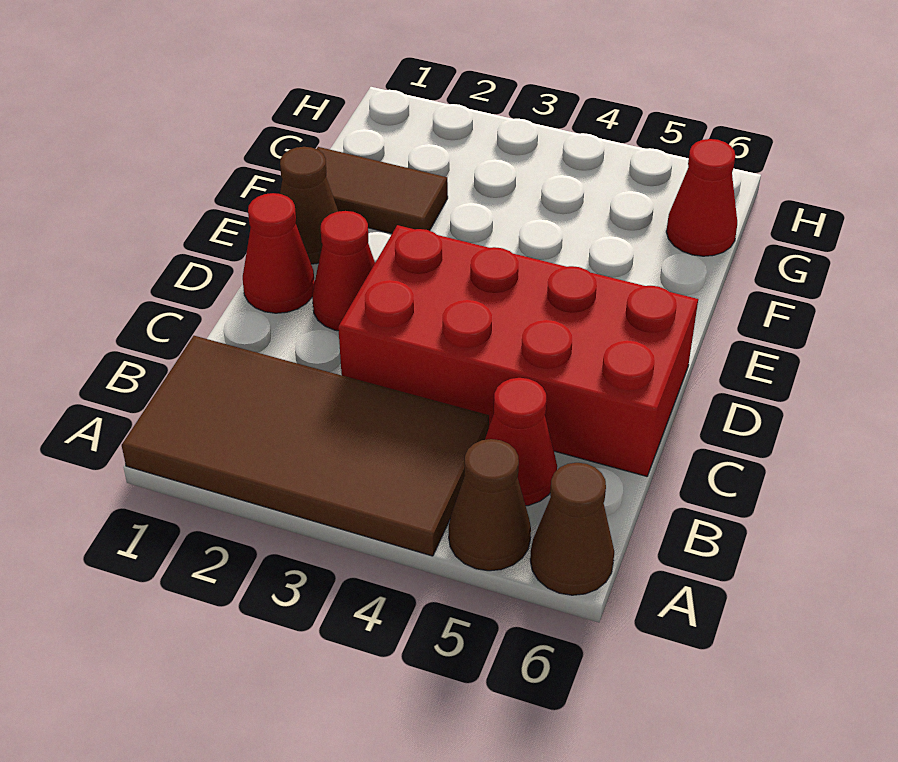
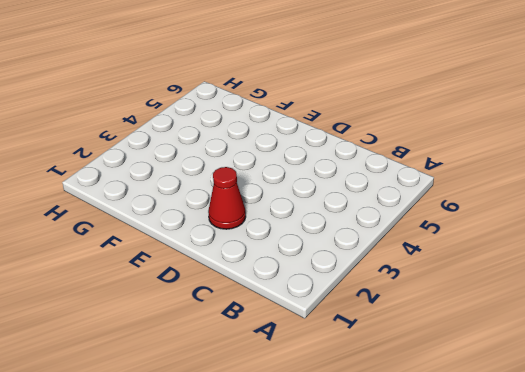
none -> brown tile A1:B4 level 1
none -> brown cone A5 level 1

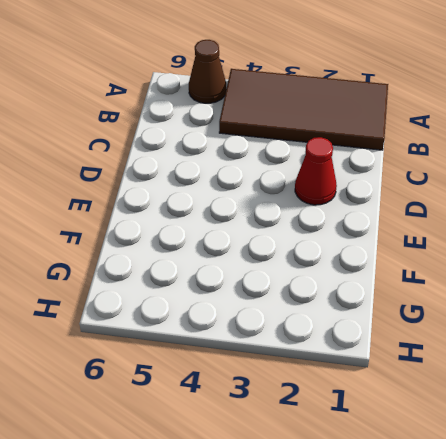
none -> brown cone A6 level 1
none -> red cone B5 level 1

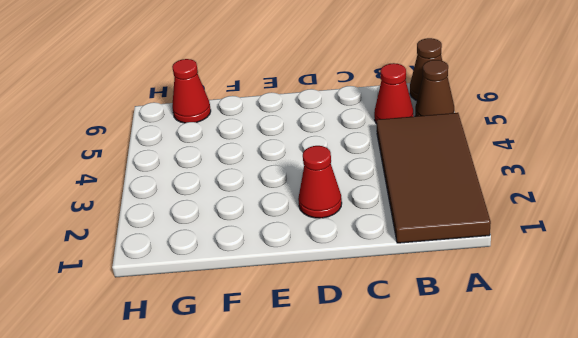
none -> red brick C3:D6 level 1
none -> red cone D1 level 1

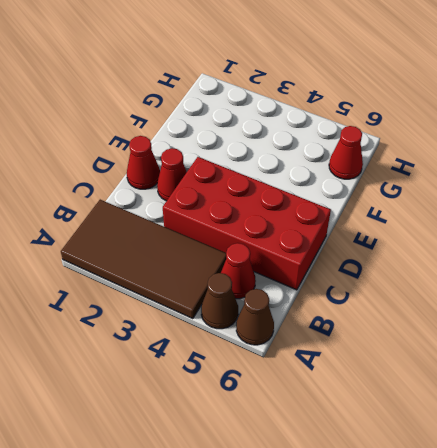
none -> brown cone E1 level 1
none -> brown tile F1:F2 level 1

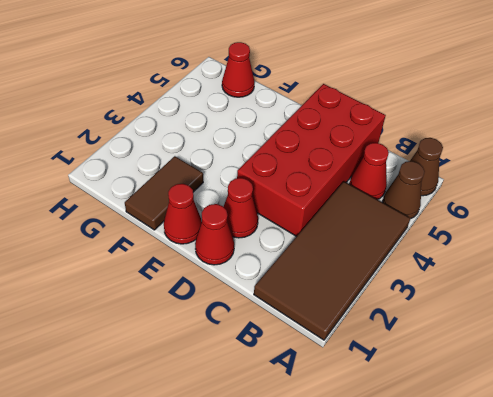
red cone E1 level 1 -> brown cone E1 level 1

